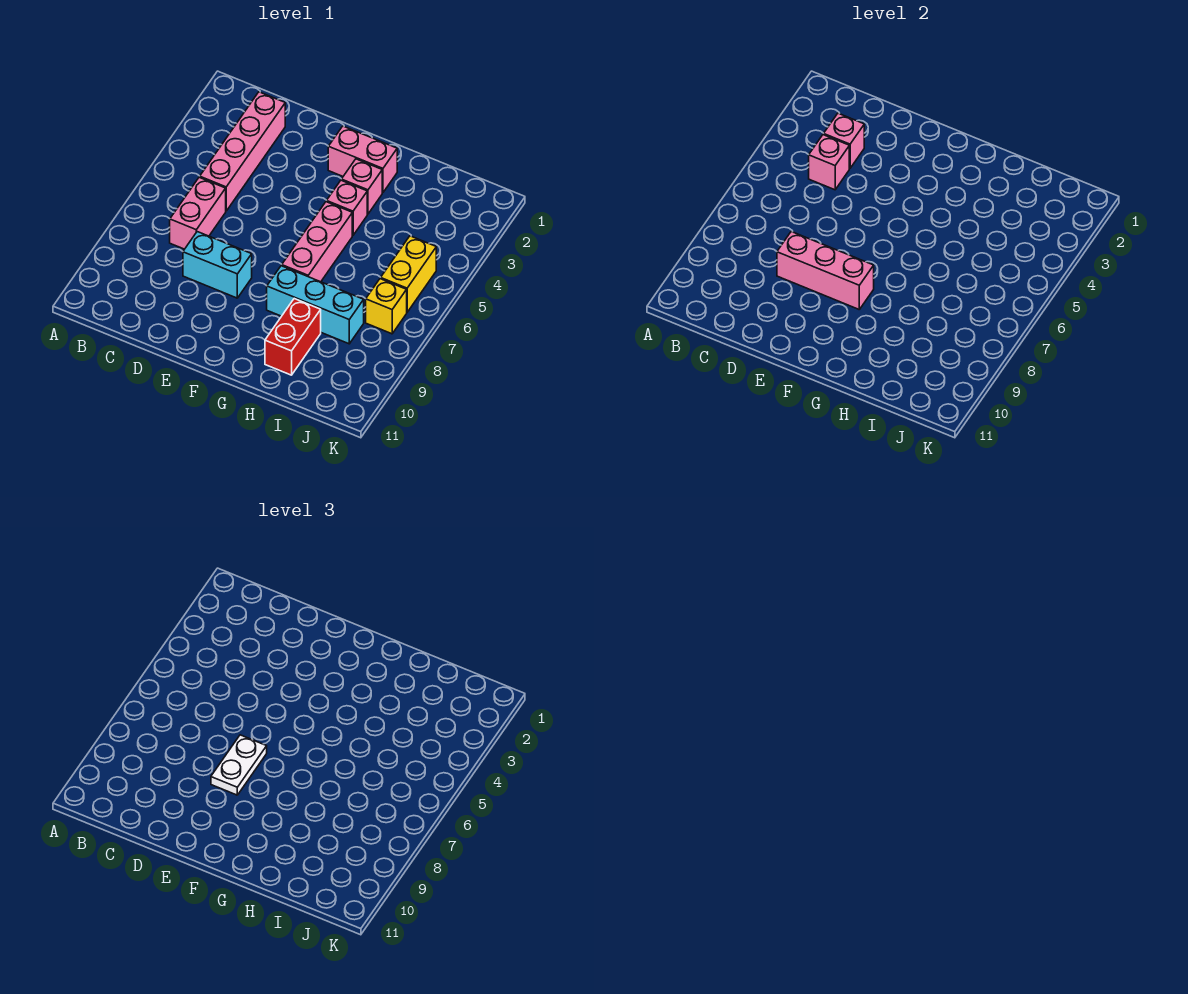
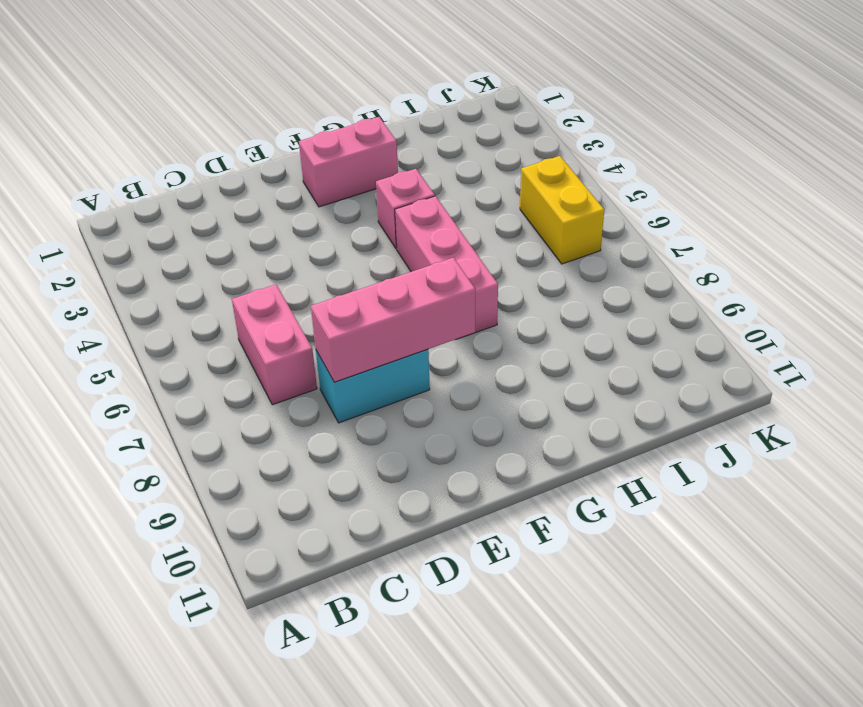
none -> pink brick C2:C5 level 1
none -> pink brick G3 level 1
none -> cyan brick G8:I8 level 1

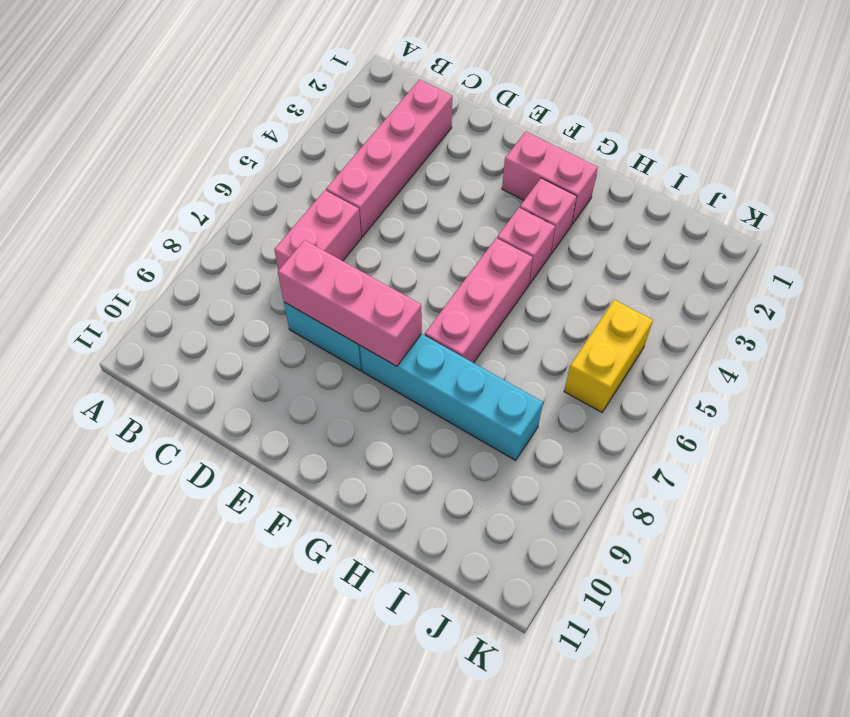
cyan brick F8:I8 level 1 -> cyan brick G8:I8 level 1
none -> red brick H9:H10 level 1
none -> yellow brick J7 level 1
none -> pink brick C3 level 2

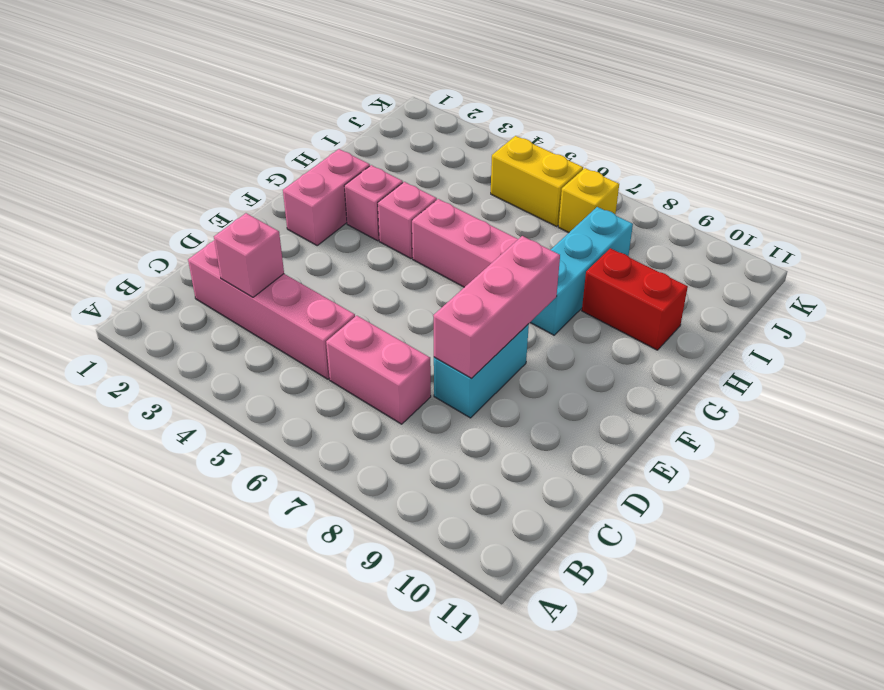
none -> pink brick C4 level 2
none -> white plate E7:E8 level 3

